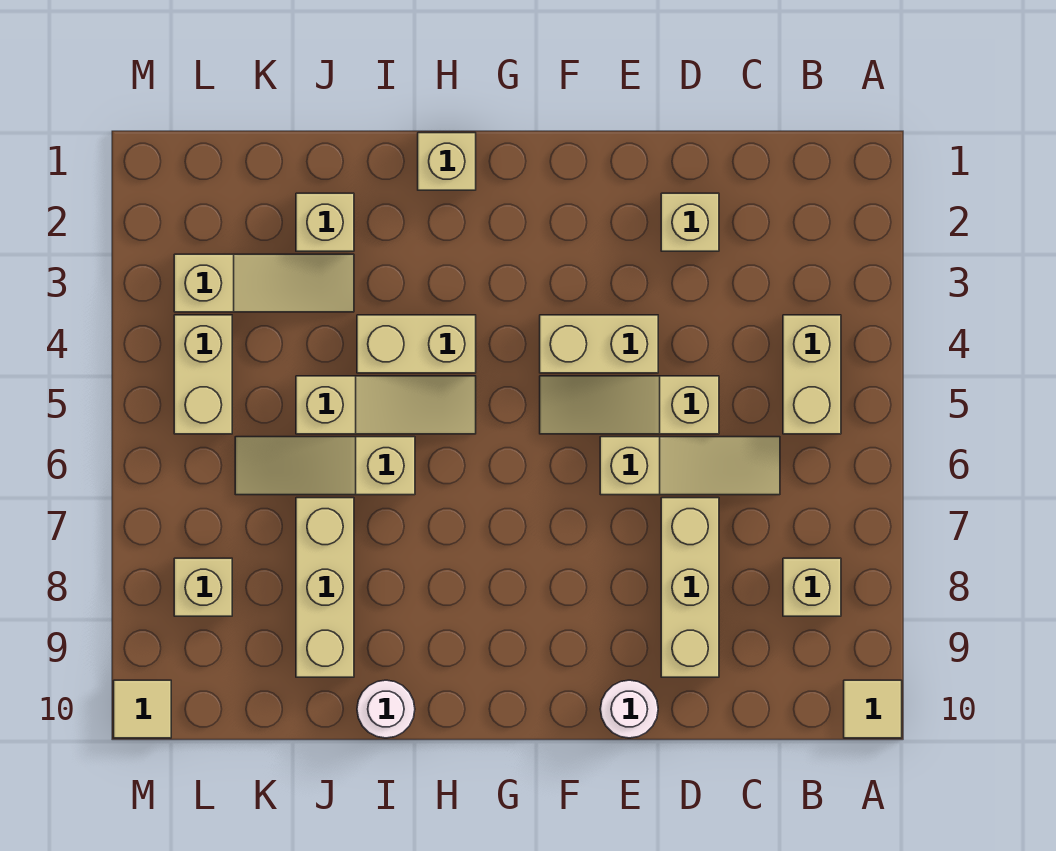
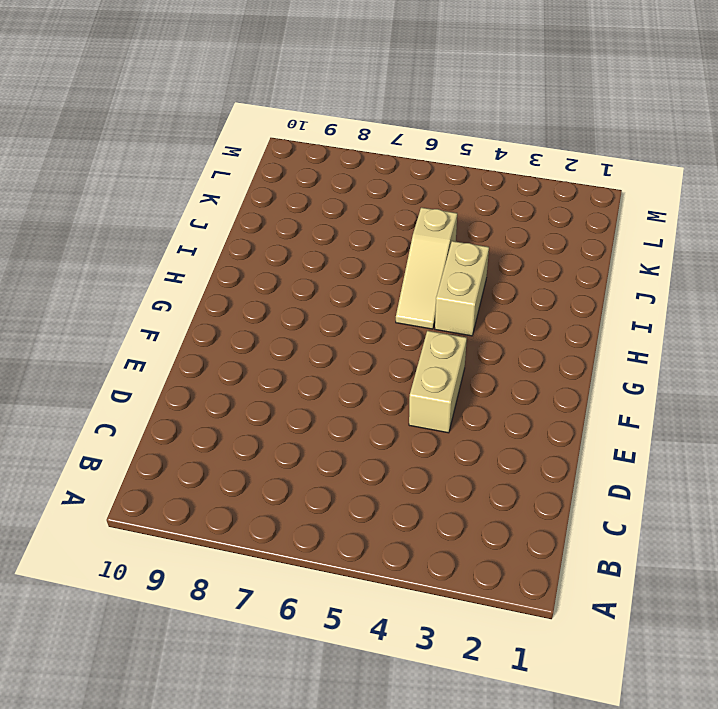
none -> tan tile A10 level 1
none -> tan brick B4:B5 level 1
none -> tan brick B8 level 1

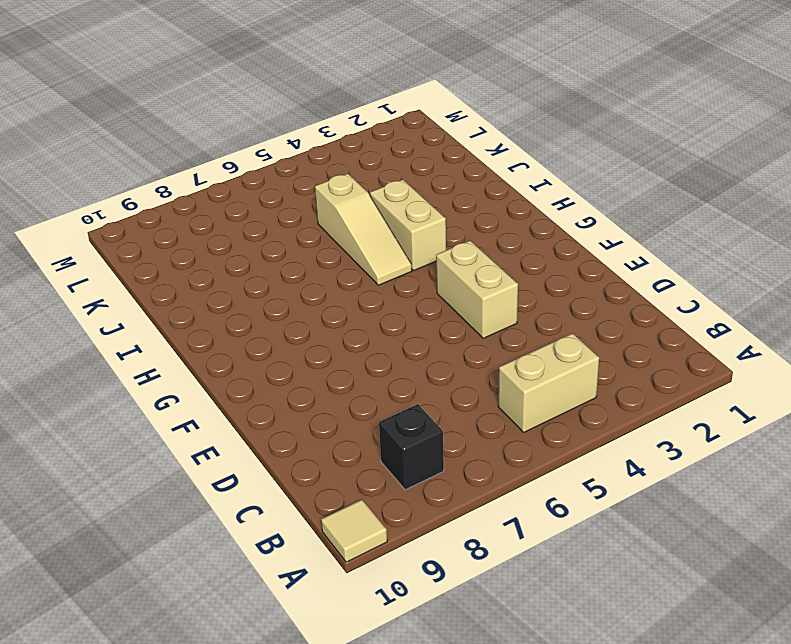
black brick B8 level 1 -> tan brick B8 level 1
none -> tan slope C6:E6 level 1 top E
none -> tan brick D2 level 1
none -> tan slope D5:F5 level 1 top D

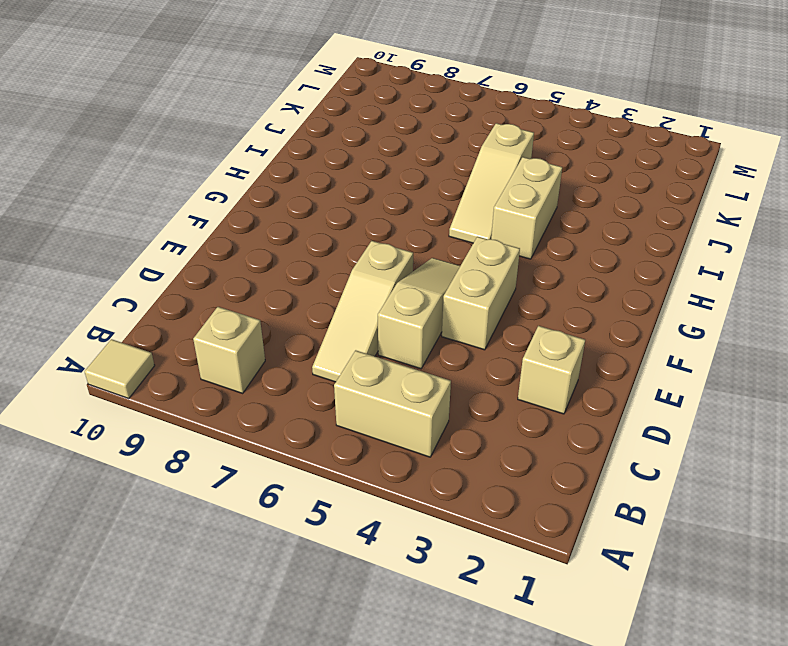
none -> tan brick D7:D9 level 1
none -> white round brick E10 level 1
none -> tan brick H1 level 1

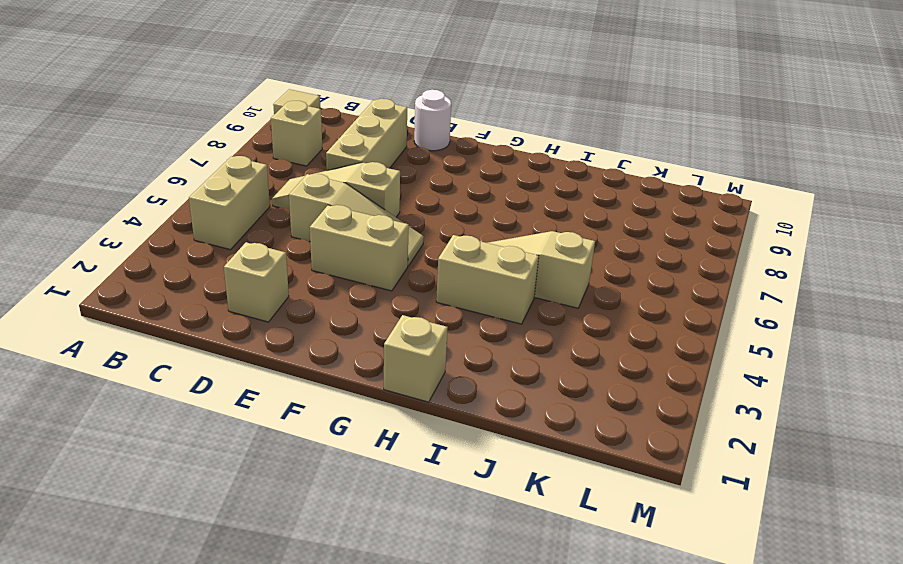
none -> tan slope I6:K6 level 1 top I
none -> white round brick I10 level 1
none -> tan brick J2 level 1

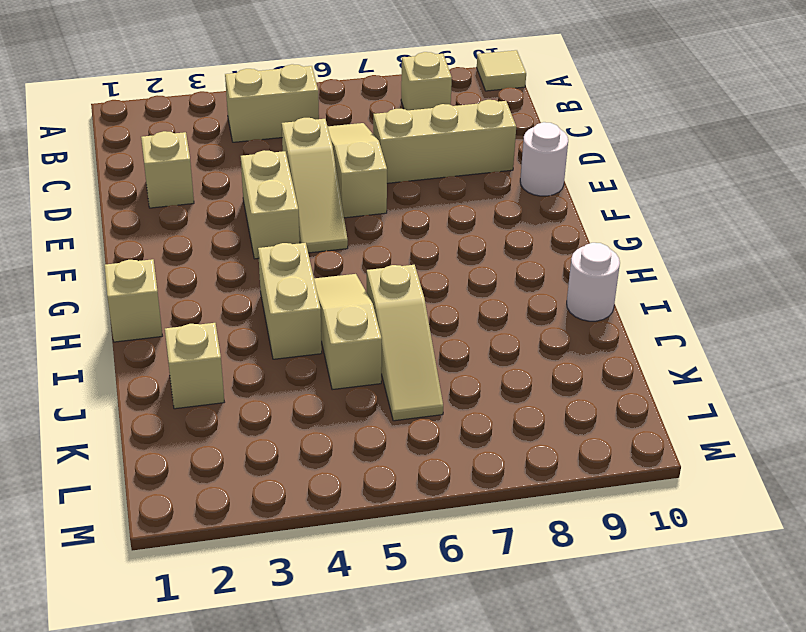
none -> tan slope J3:L3 level 1 top L
none -> tan brick J7:J9 level 1
none -> tan brick L4:L5 level 1

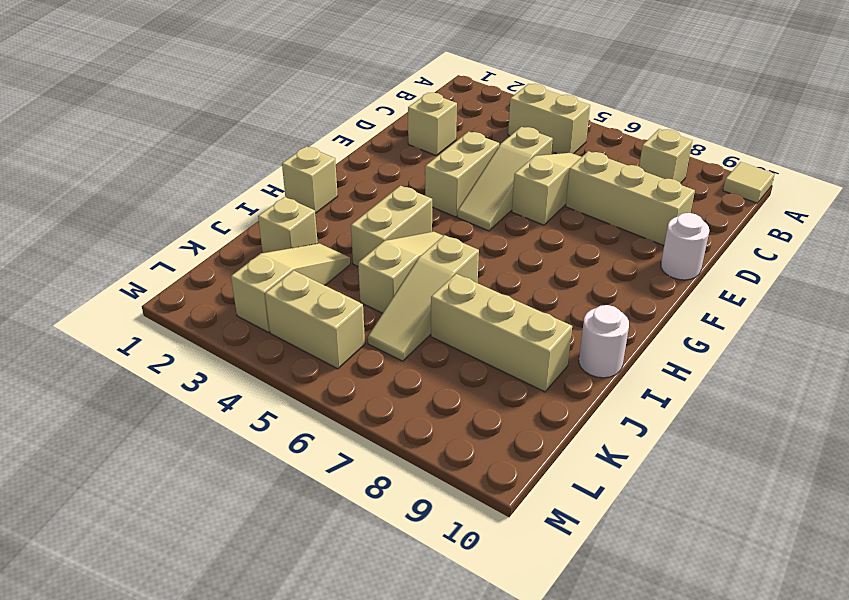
none -> tan brick L8 level 1
none -> tan tile M10 level 1

